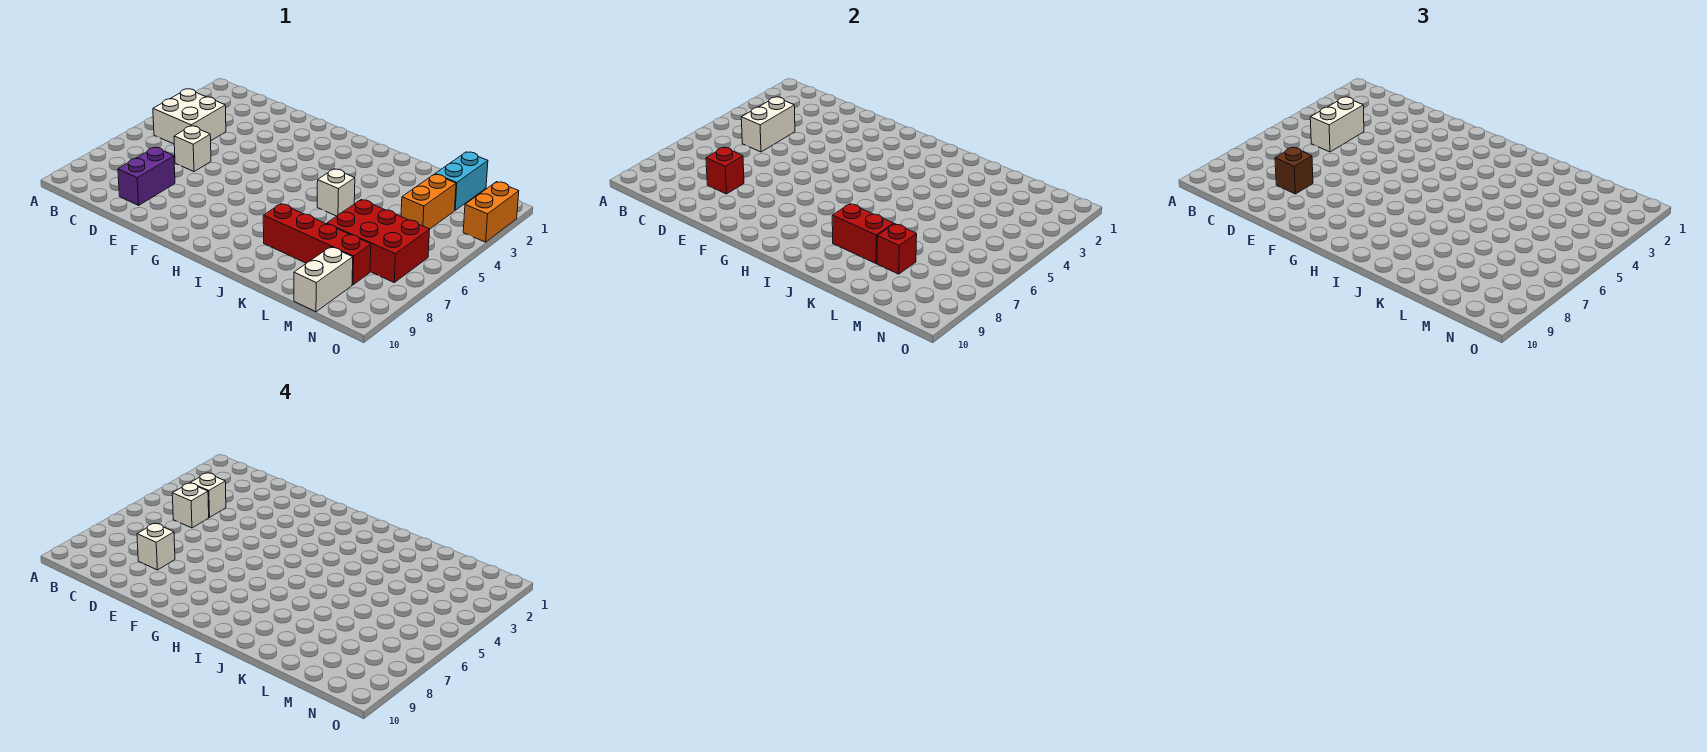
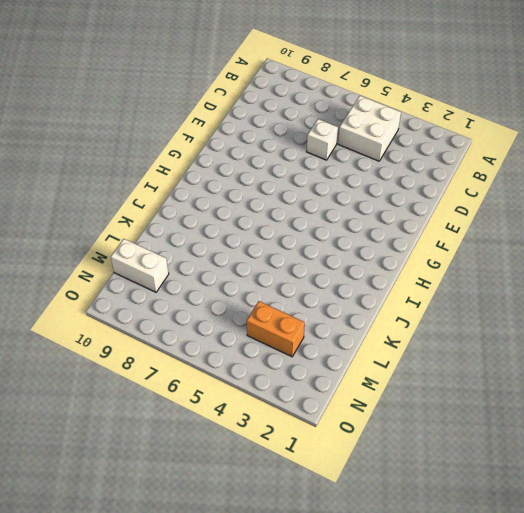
none -> purple brick D8:D9 level 1
none -> white brick J5 level 1
none -> red brick J8:M8 level 1

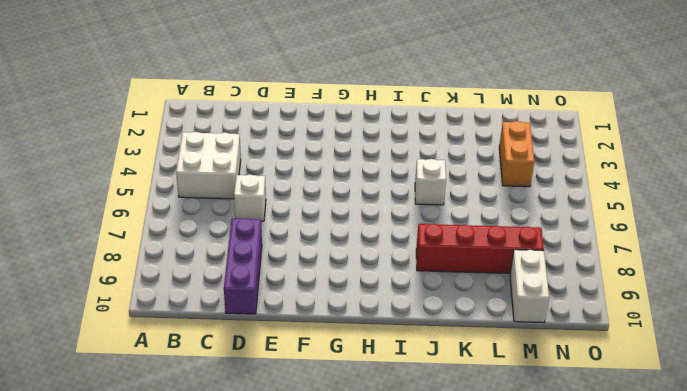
purple brick D8:D10 level 1 -> purple brick D8:D9 level 1
none -> red brick L6:N7 level 1
none -> cyan brick M1:M2 level 1
none -> orange brick O2:O3 level 1

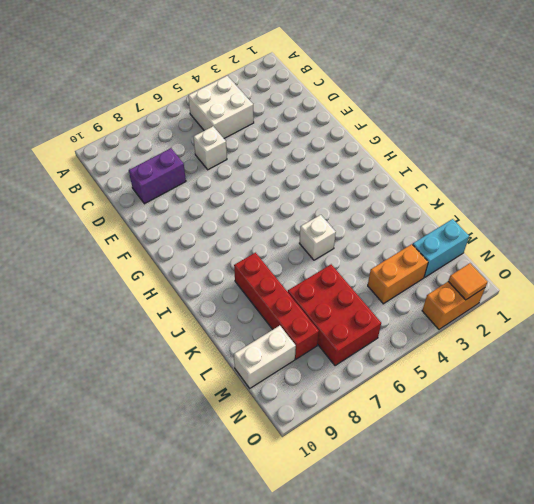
orange tile O2 level 2 -> none
none -> white brick C4:C5 level 2
none -> red brick D8 level 2
none -> red brick J8:K8 level 2

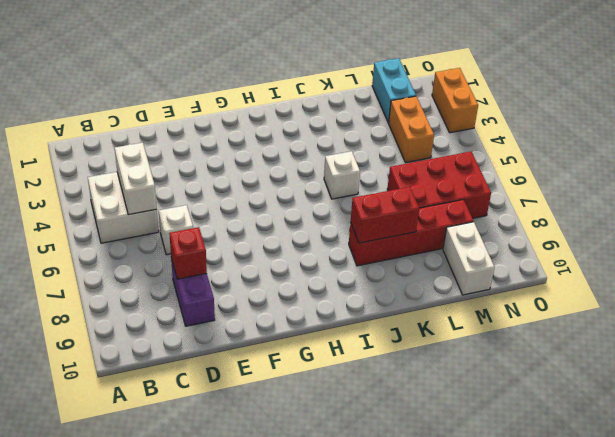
none -> red brick L8 level 2
none -> white brick C4:C5 level 3
none -> brown brick D8 level 3

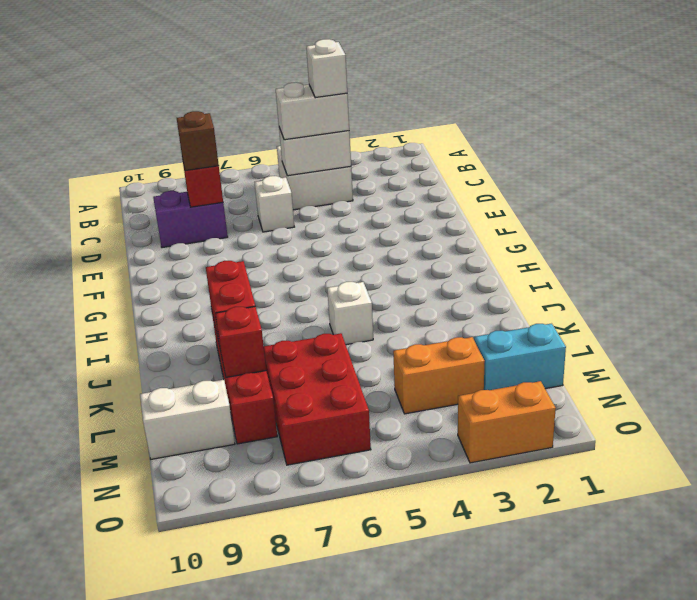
none -> white brick C5 level 4
none -> white brick D8 level 4

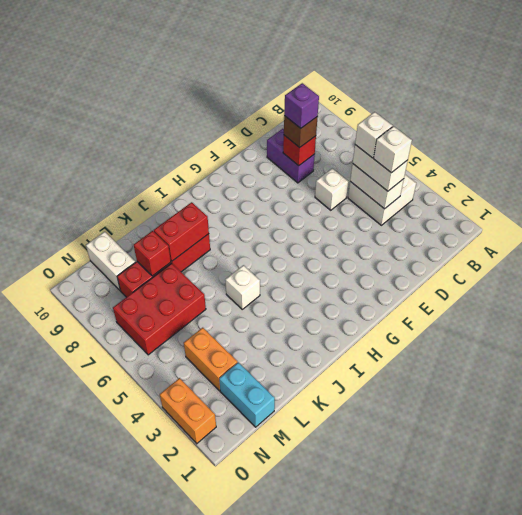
purple brick D8 level 4 -> white brick D8 level 4

